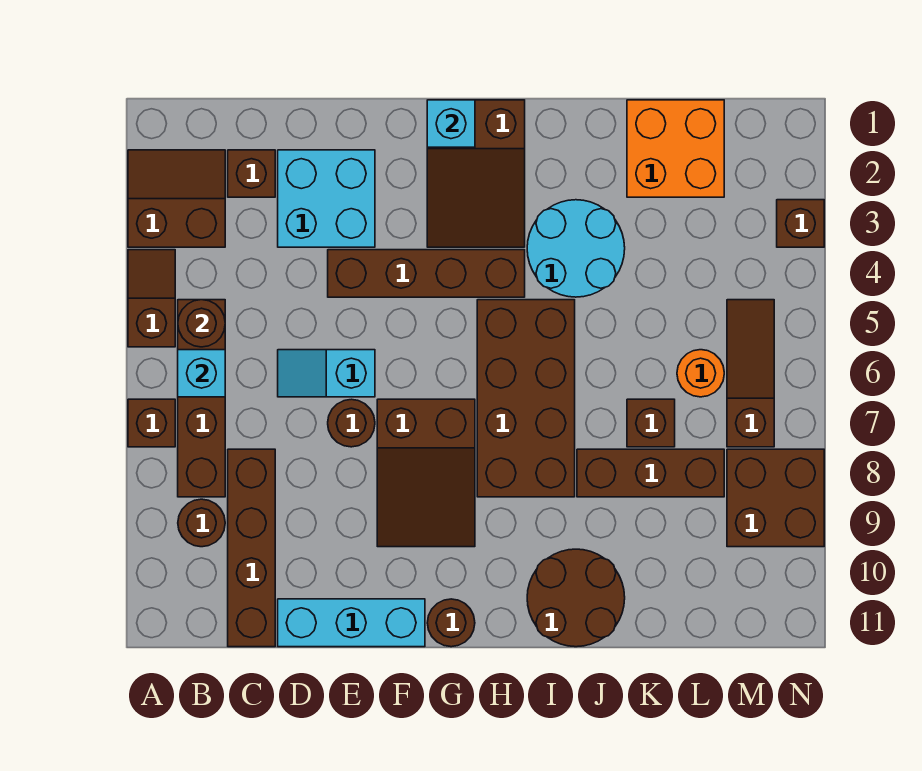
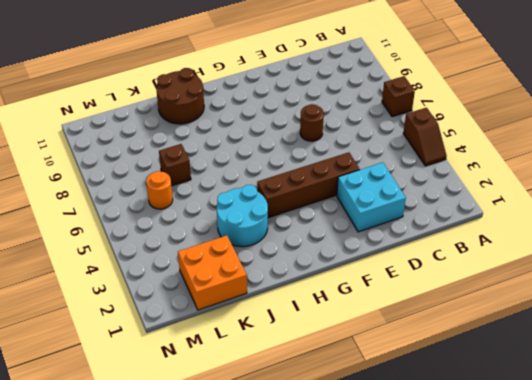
none -> brown slope A2:B3 level 1 top 3
none -> brown brick B5:B8 level 1
none -> brown round brick B9 level 1

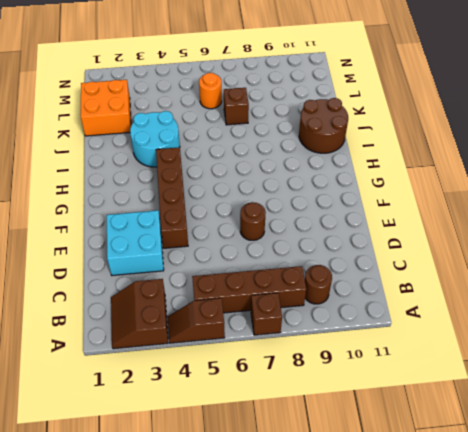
none -> brown brick C2 level 1
none -> brown brick C8:C11 level 1
none -> cyan slope D6:E6 level 1 top E

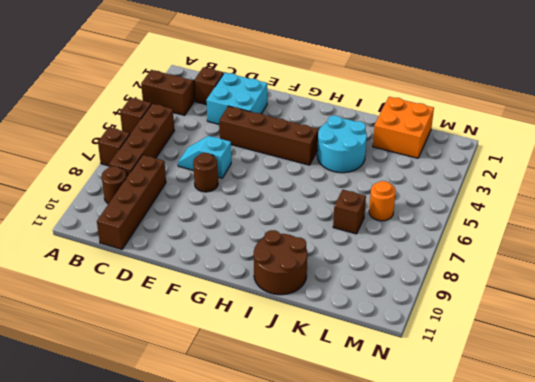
none -> cyan brick D11:F11 level 1
none -> brown slope F7:G9 level 1 top 7
none -> brown slope G1:H3 level 1 top 1

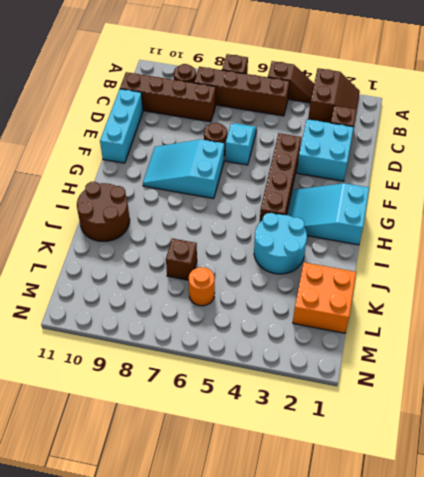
cyan slope F7:G9 level 1 top 7 -> brown slope F7:G9 level 1 top 7
cyan slope G1:H3 level 1 top 1 -> brown slope G1:H3 level 1 top 1
none -> brown round brick G11 level 1
none -> brown brick H5:I8 level 1
none -> brown brick J8:L8 level 1

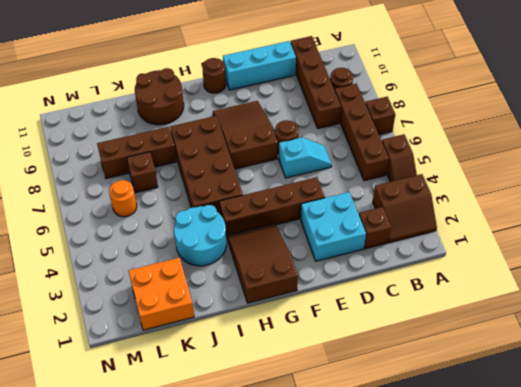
none -> brown slope M5:M7 level 1 top 7
none -> brown brick M8:N9 level 1
none -> brown brick N3 level 1

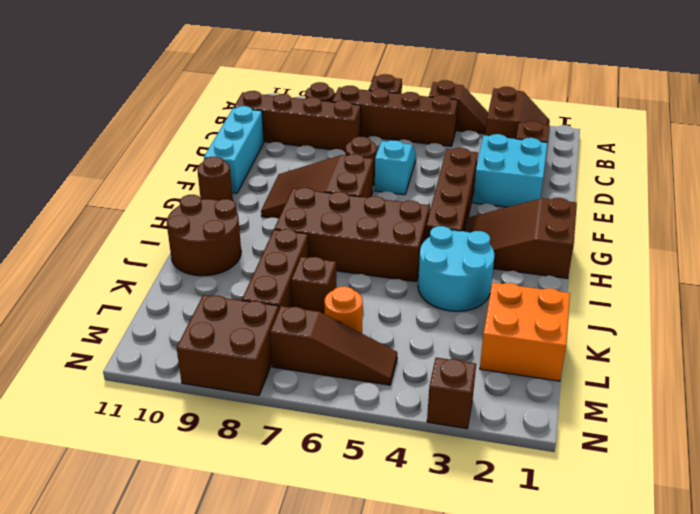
none -> brown round brick B5 level 2
none -> cyan brick B6 level 2
none -> cyan brick G1 level 2

